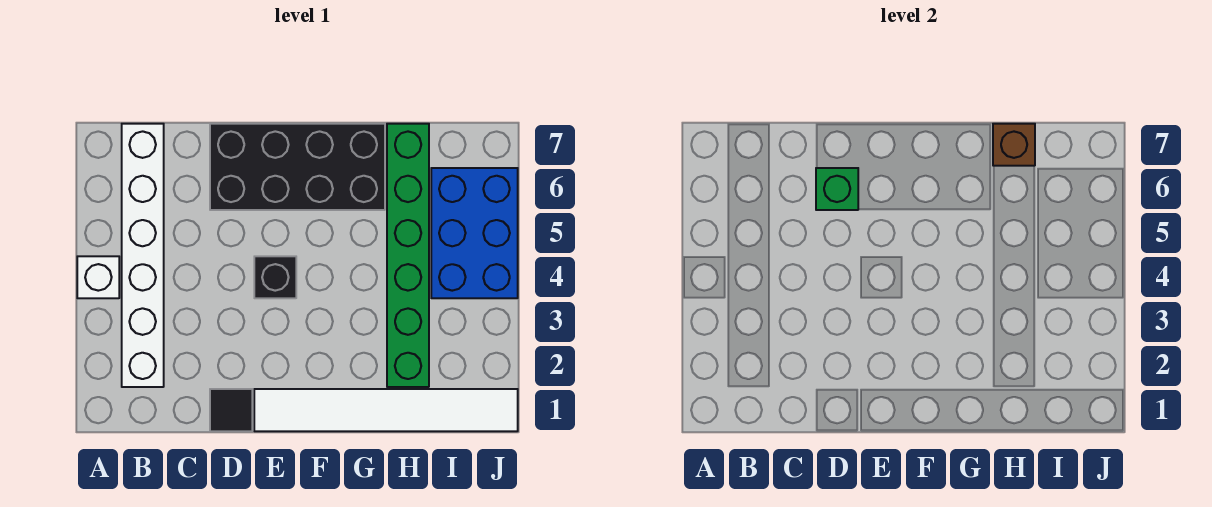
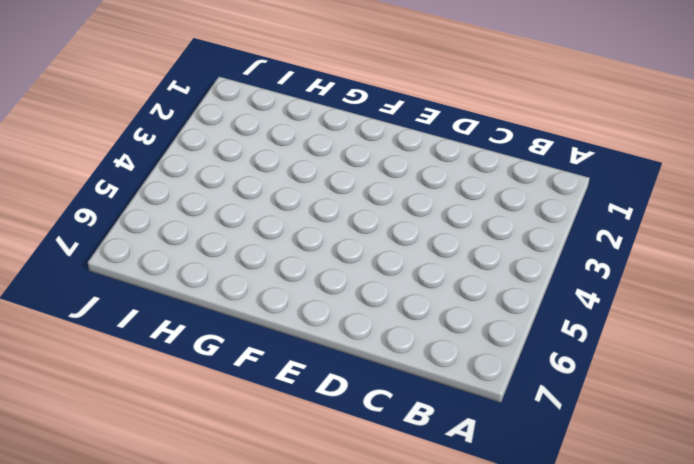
none -> white brick A4 level 1
none -> white brick B2:B7 level 1

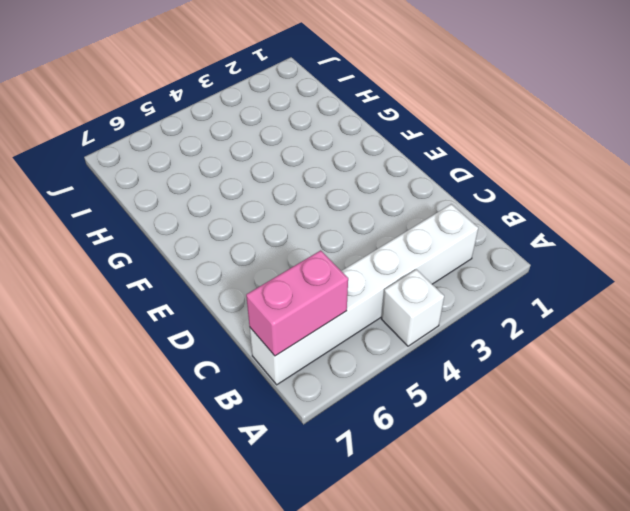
pink brick B6:B7 level 2 -> none
none -> black tile D1 level 1
none -> black brick D6:G7 level 1

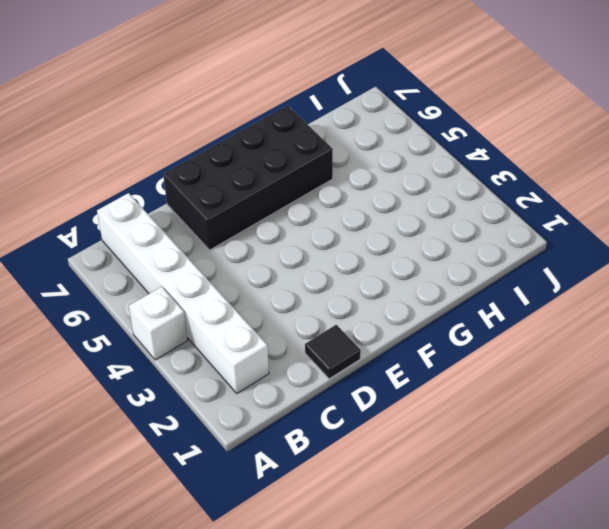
none -> white tile E1:J1 level 1
none -> black brick E4 level 1

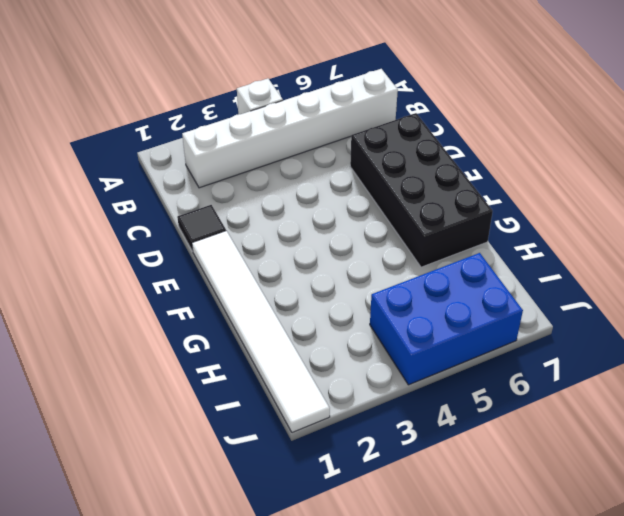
none -> black brick E4 level 1
none -> green brick H2:H7 level 1

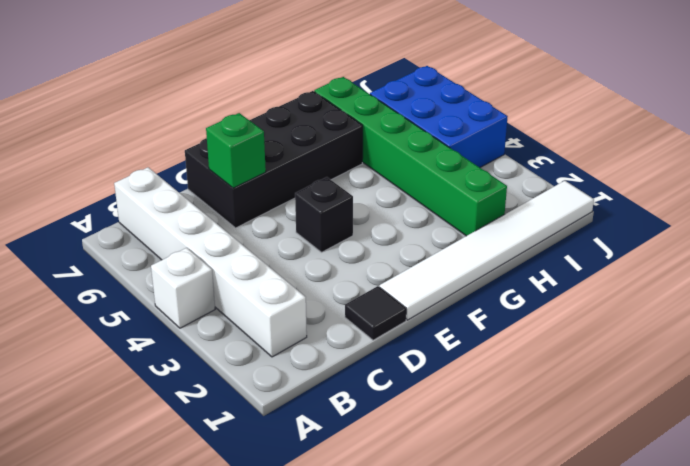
none -> brown brick H7 level 2

